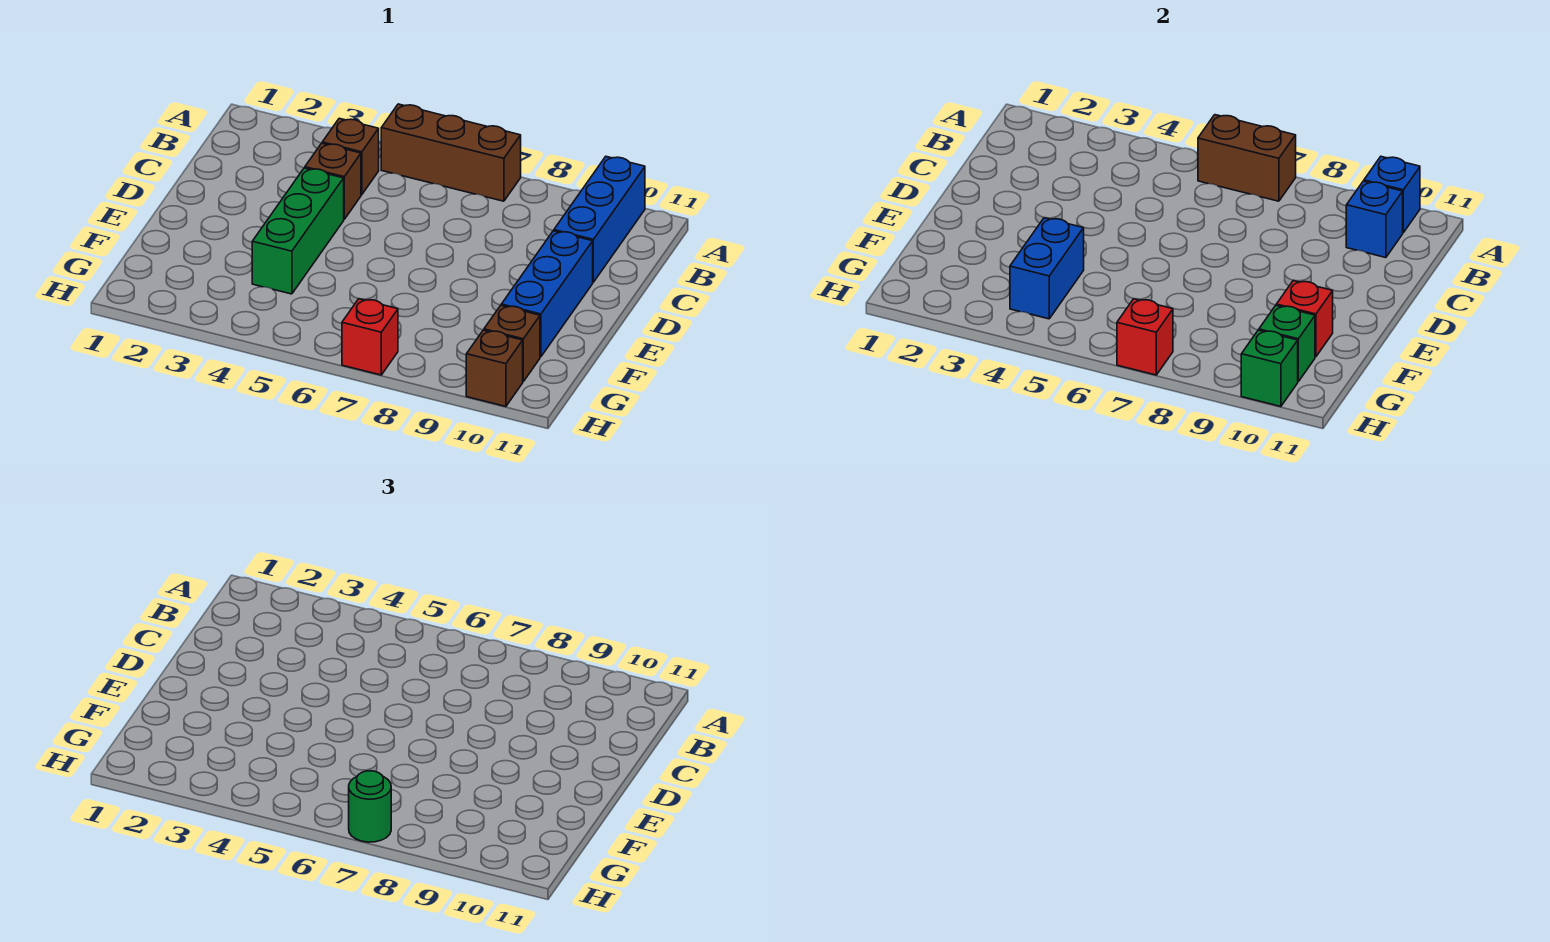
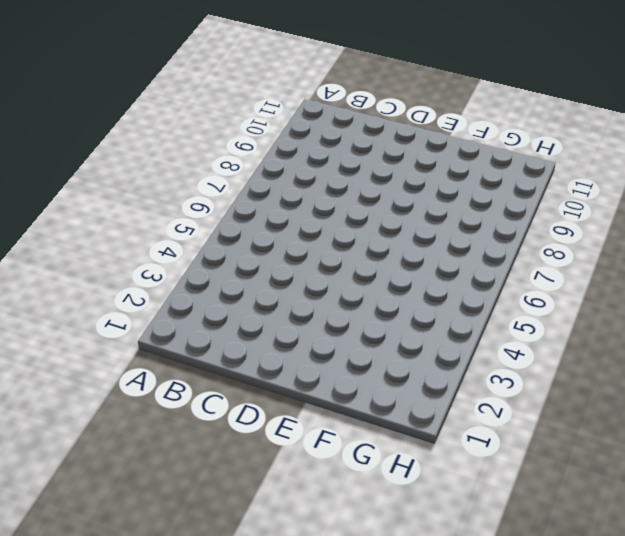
none -> brown brick A5:A7 level 1
none -> blue brick A10:C10 level 1
none -> brown brick B4 level 1

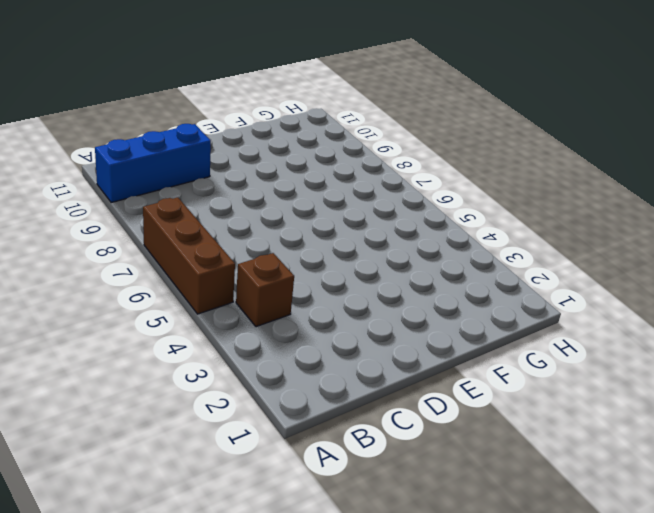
none -> brown brick C4 level 1
none -> green brick D4:F4 level 1
none -> blue brick D10:F10 level 1

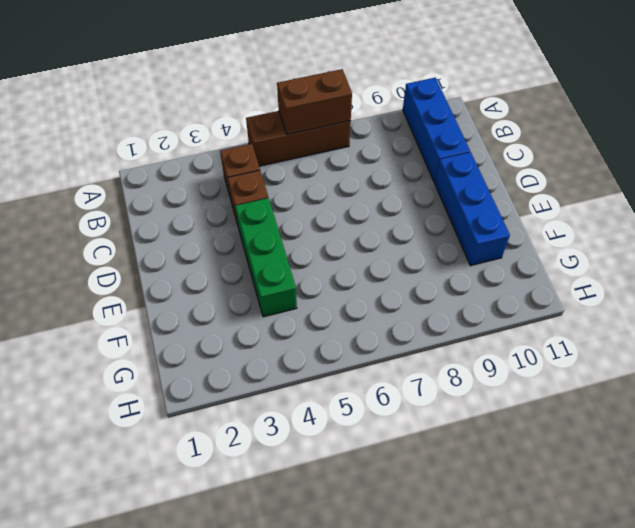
none -> brown brick G10 level 1
none -> red brick H7 level 1
none -> brown brick H10 level 1

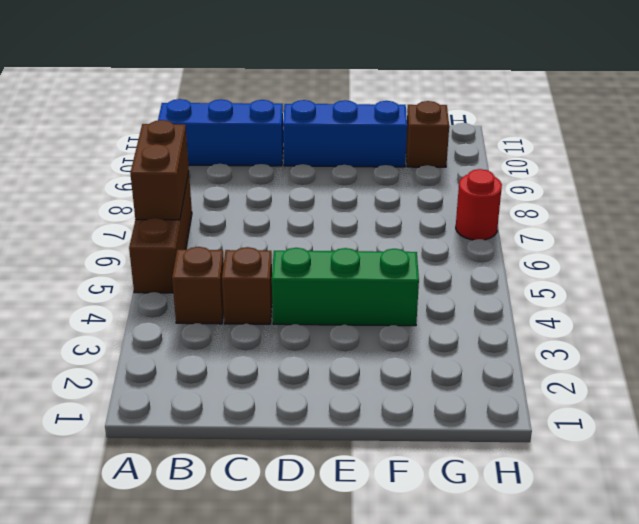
red round brick H7 level 1 -> red brick H7 level 1
none -> brown brick H10 level 1
none -> blue brick A10 level 2
none -> blue brick B10 level 2

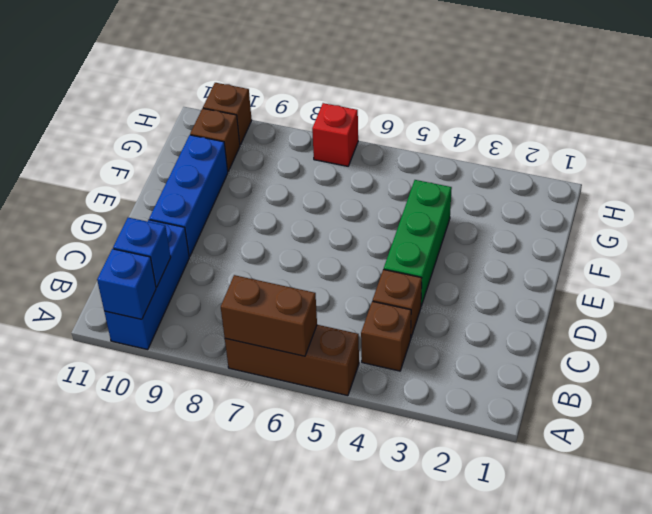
none -> blue brick F4:G4 level 2
none -> red brick F10 level 2
none -> green brick G10 level 2

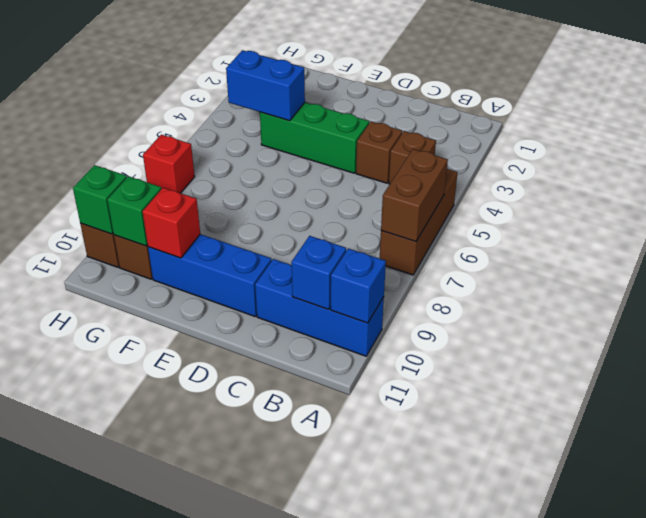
none -> red brick H7 level 2
none -> green round brick H7 level 3

